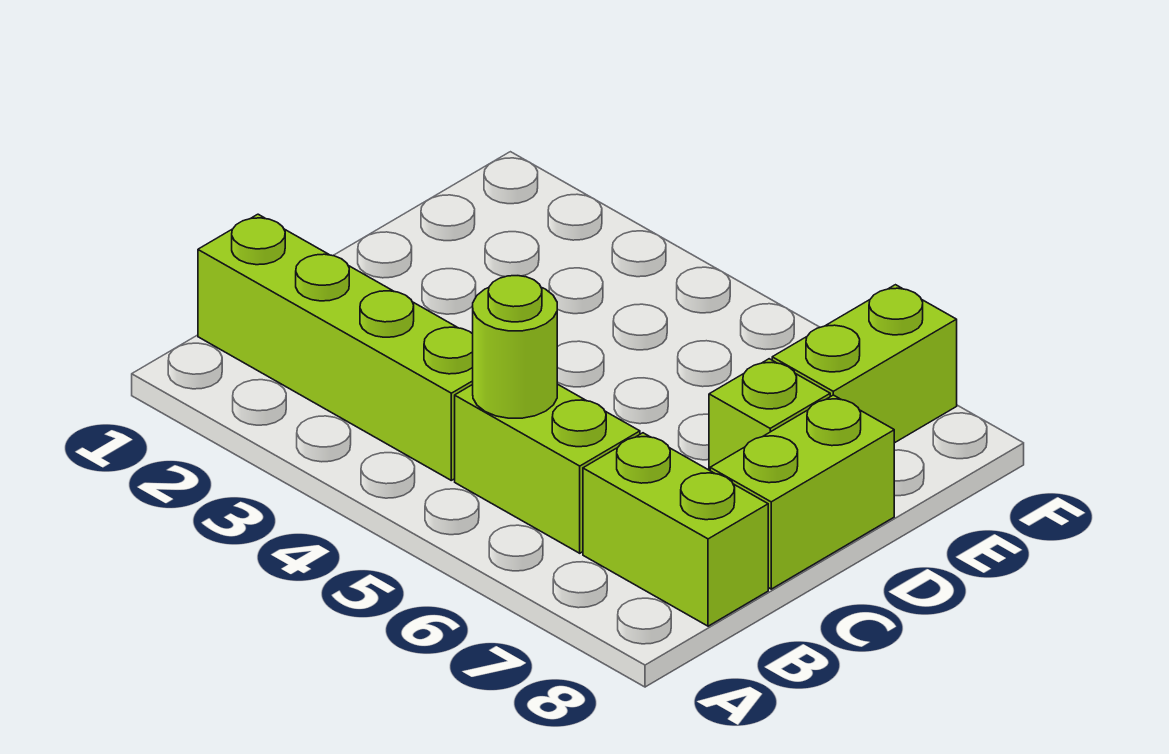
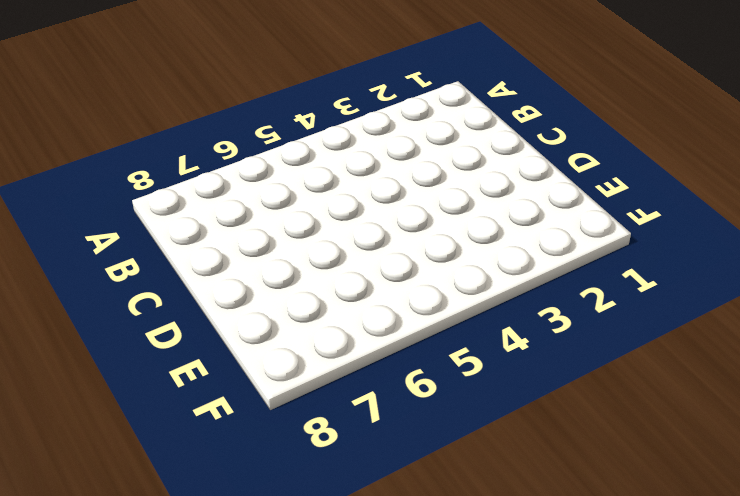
none -> lime brick B1:B4 level 1
none -> lime brick B5:B6 level 1

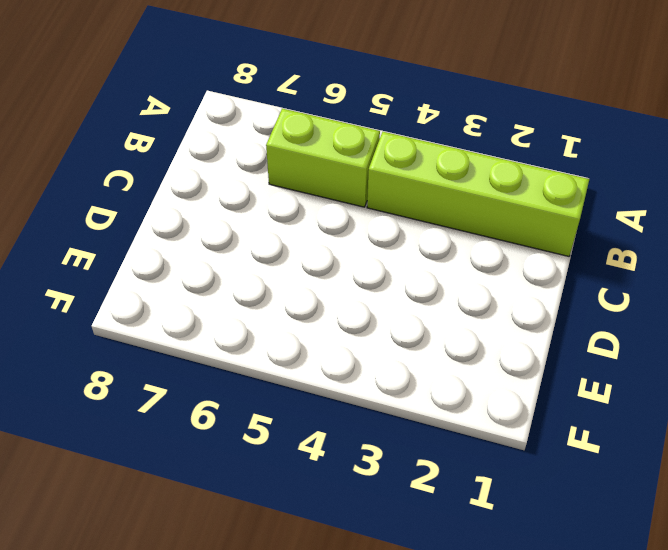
none -> lime brick B7:B8 level 1
none -> lime brick C8:D8 level 1

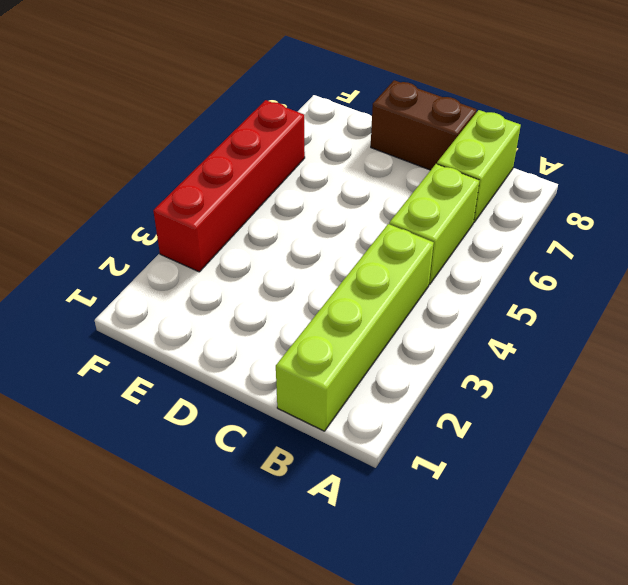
brown brick C8:D8 level 1 -> lime brick C8:D8 level 1
red brick F3:F6 level 1 -> none
none -> lime brick D7 level 1
none -> lime brick E7:F7 level 1

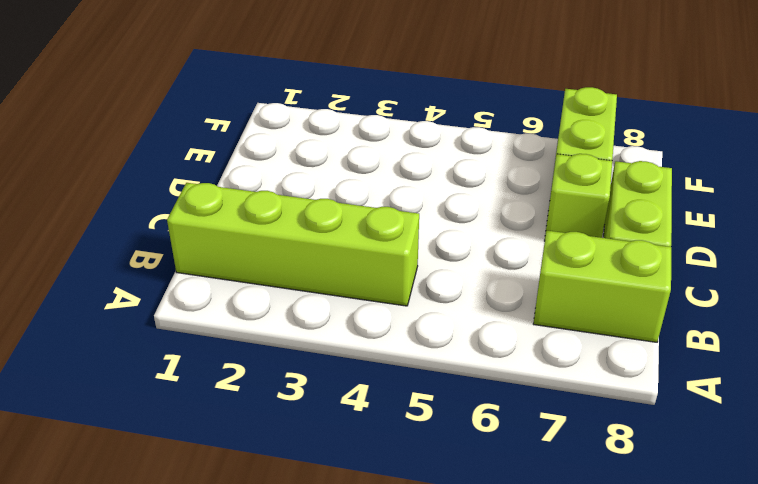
none -> lime brick B5:B6 level 1
none -> lime round brick B5 level 2

